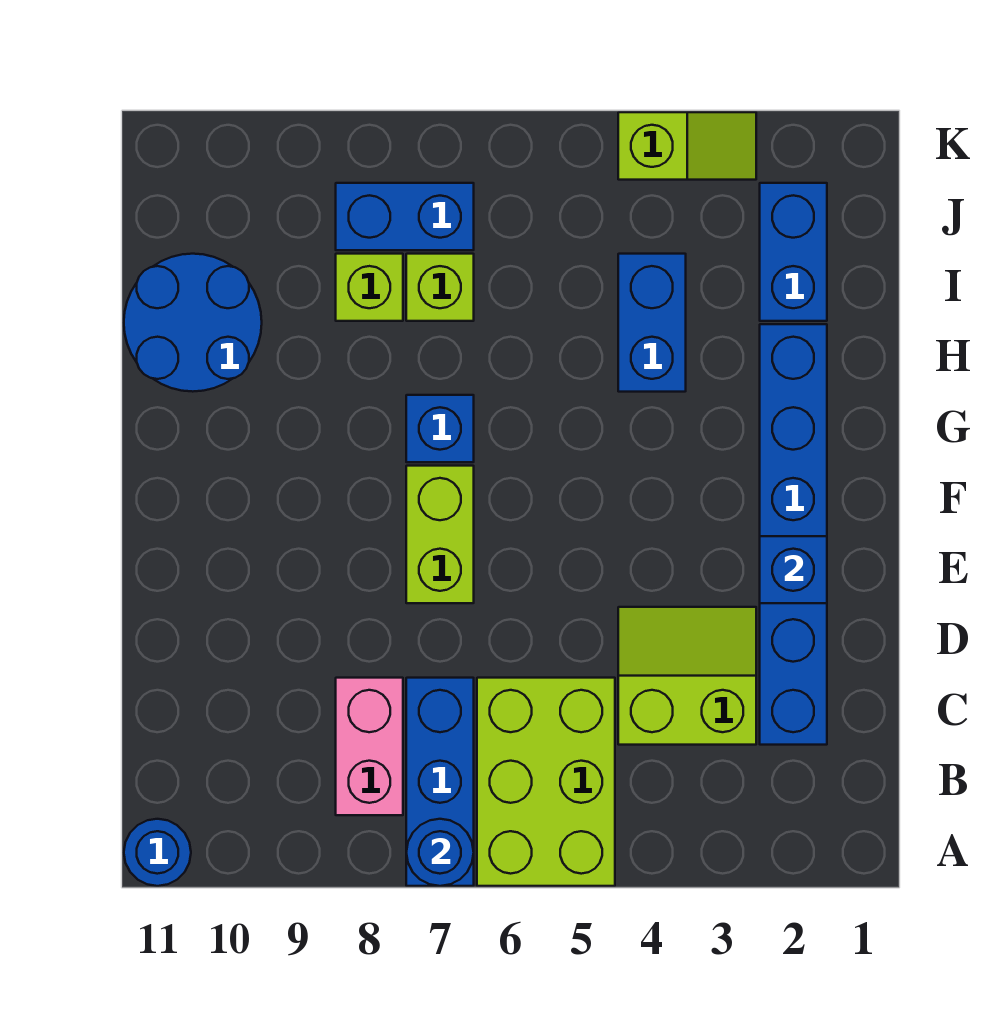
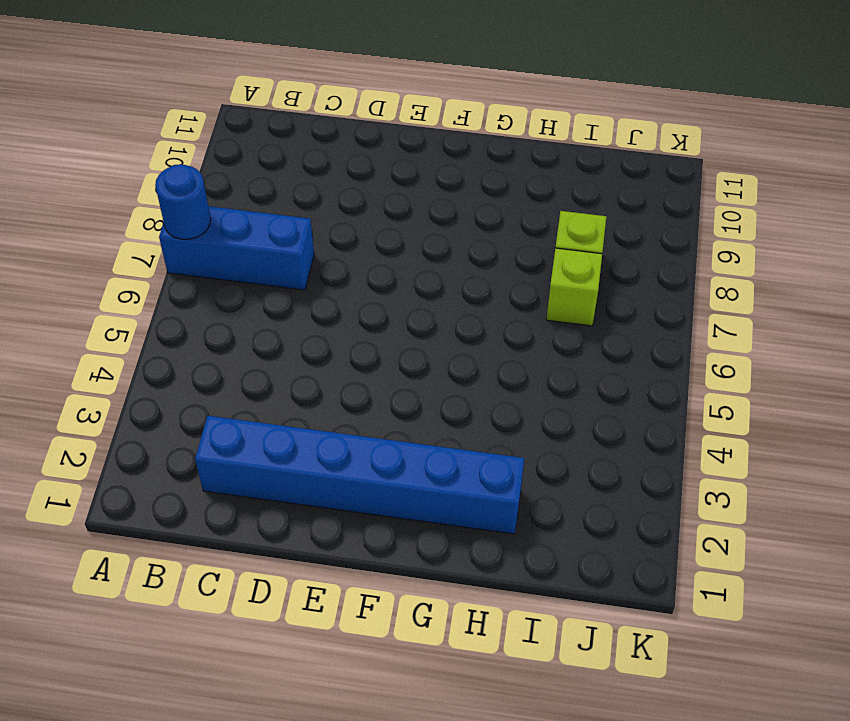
none -> lime brick A5:C6 level 1
none -> blue round brick A11 level 1
none -> pink brick B8:C8 level 1

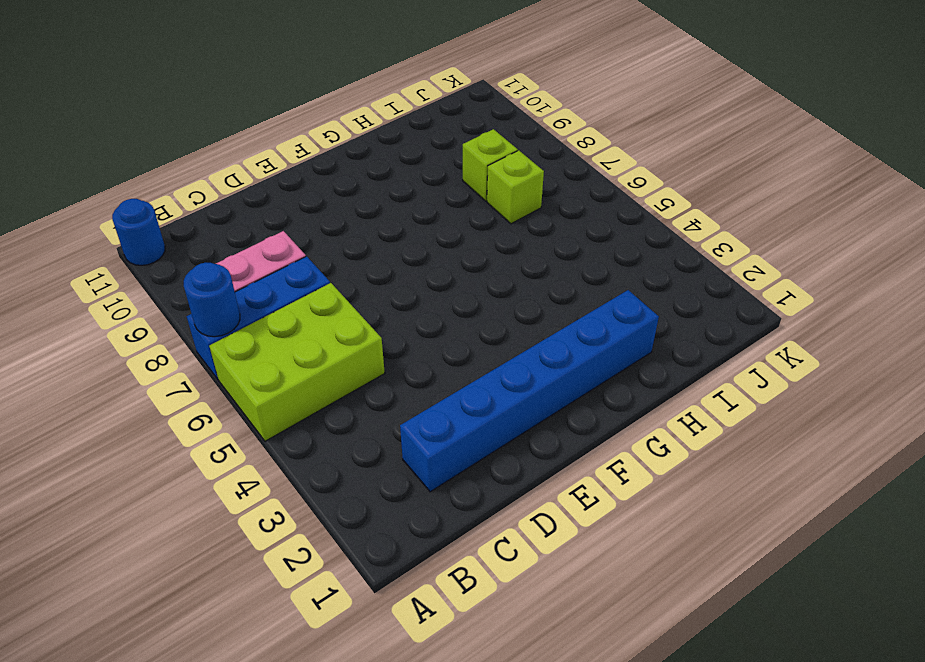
none -> lime slope C3:D4 level 1 top C
none -> lime brick E7:F7 level 1
none -> blue brick G7 level 1

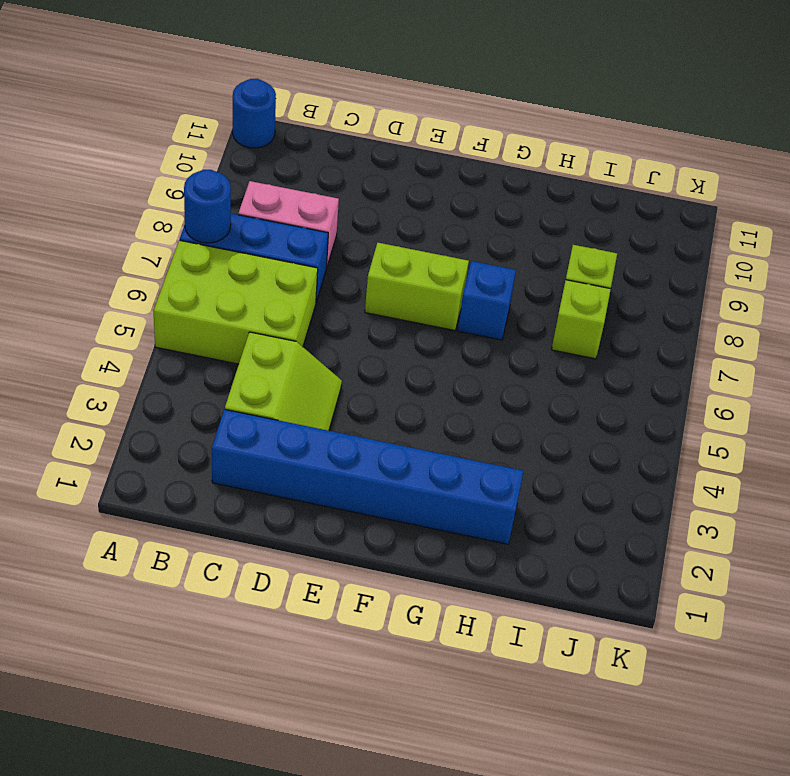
none -> blue brick H4:I4 level 1
none -> blue round brick H10:I11 level 1
none -> blue brick I2:J2 level 1

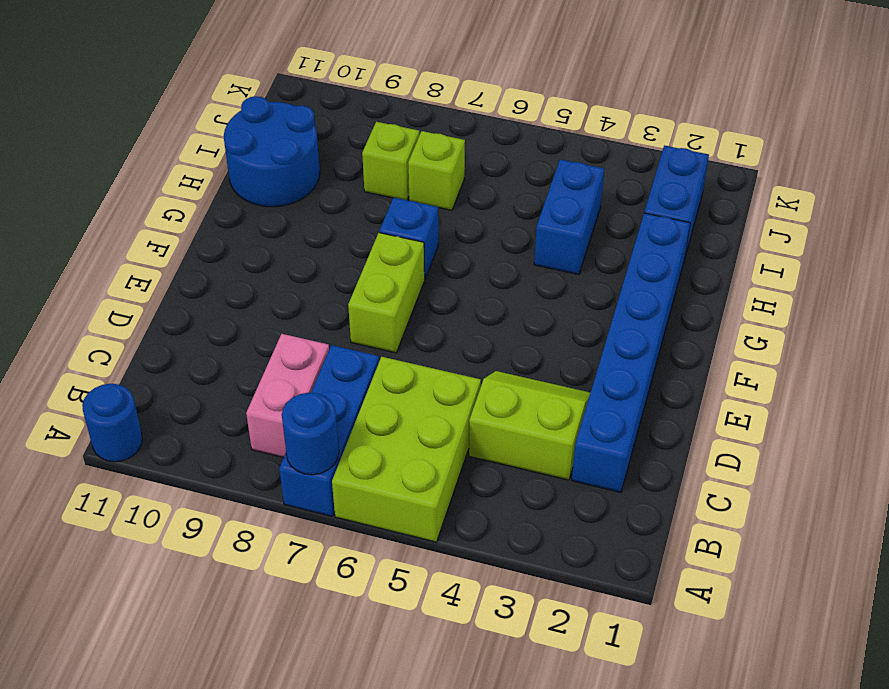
none -> blue brick J7:J8 level 1
none -> lime slope K3:K4 level 1 top 4
none -> blue brick E2 level 2

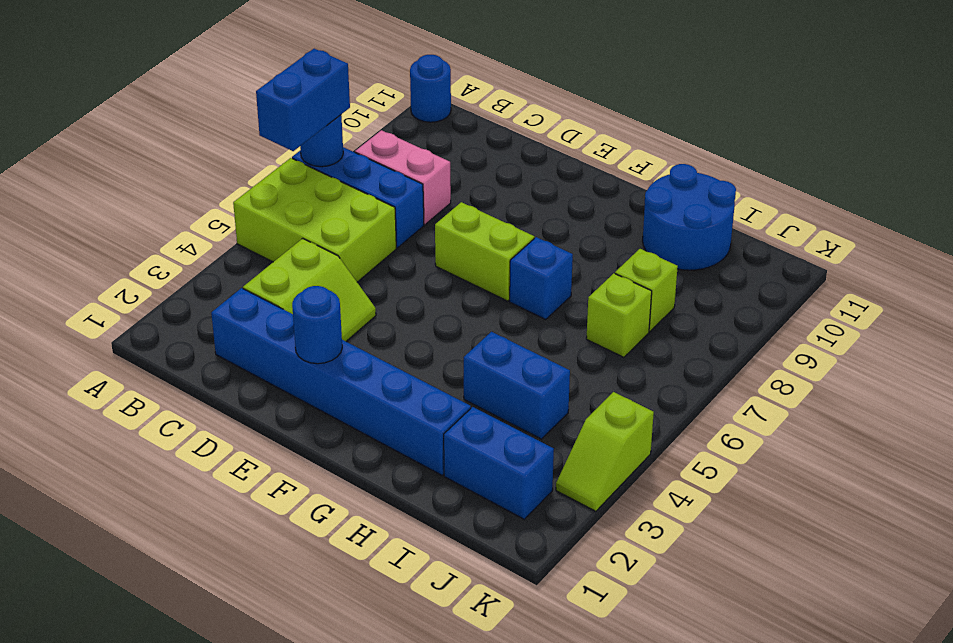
blue brick A6:A7 level 3 -> blue brick J7:J8 level 1
blue round brick E2 level 2 -> blue brick E2 level 2

